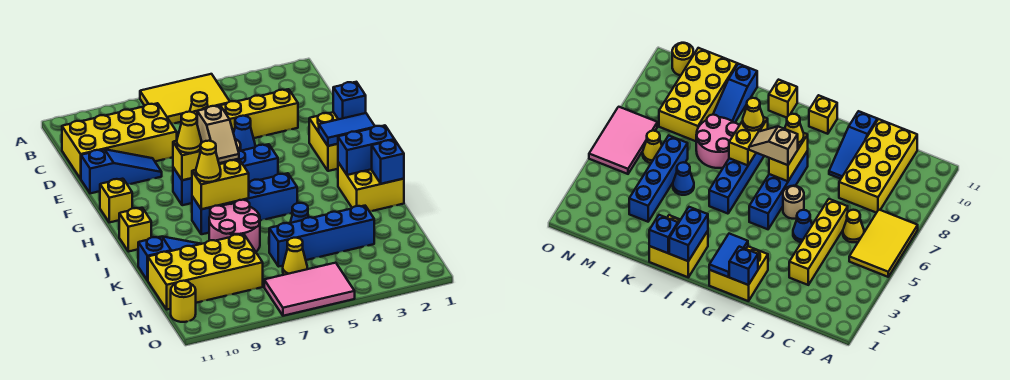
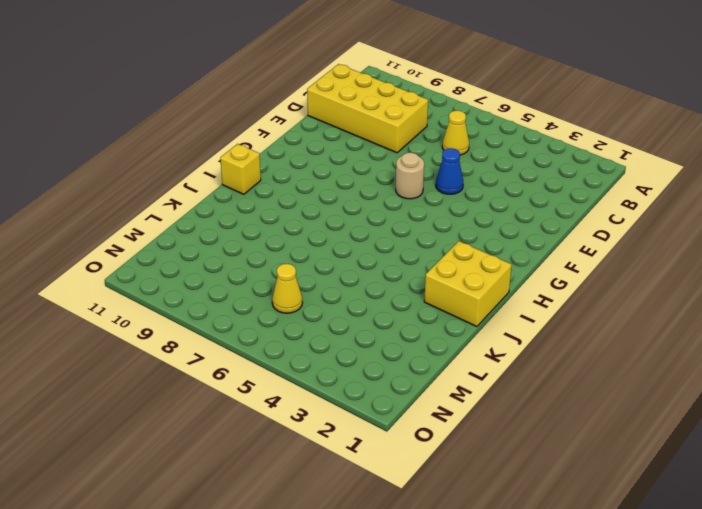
none -> yellow tile A5:B7 level 1
none -> yellow brick D3:D6 level 1
none -> blue slope E9:E11 level 1 top 11
none -> yellow brick F1:G2 level 1

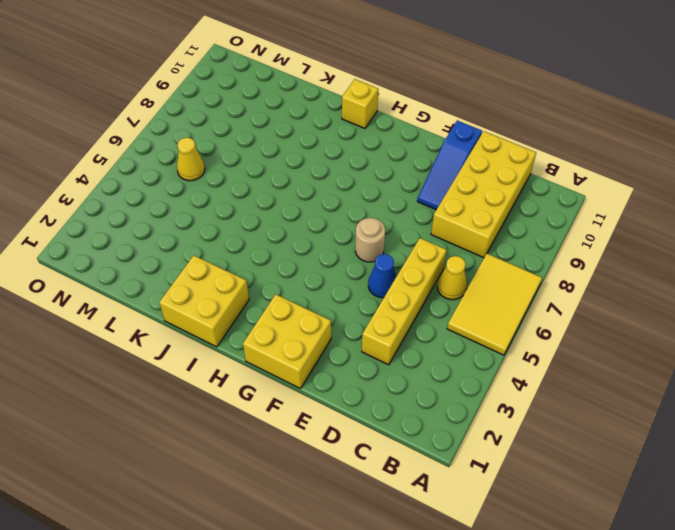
none -> blue brick G5:G8 level 1
none -> yellow brick G11 level 1
none -> blue brick I5:I8 level 1
none -> pink round brick J7:K8 level 1

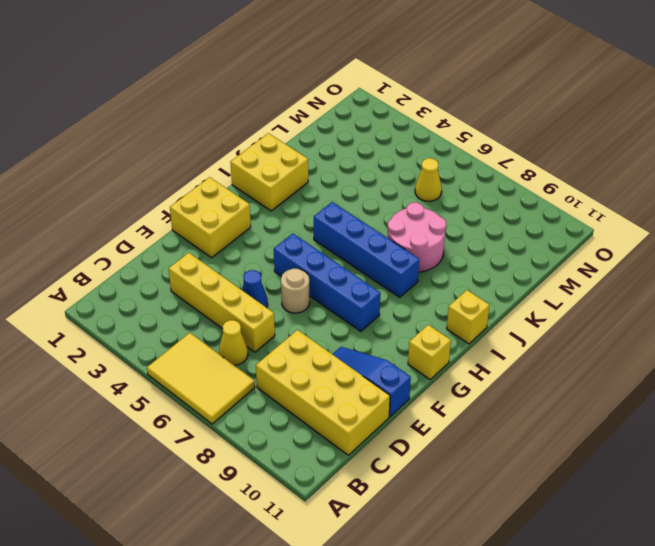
none -> blue cone K5 level 1
none -> blue slope K9:K11 level 1 top 11
none -> blue brick L3:L6 level 1
none -> yellow brick L8:M11 level 1

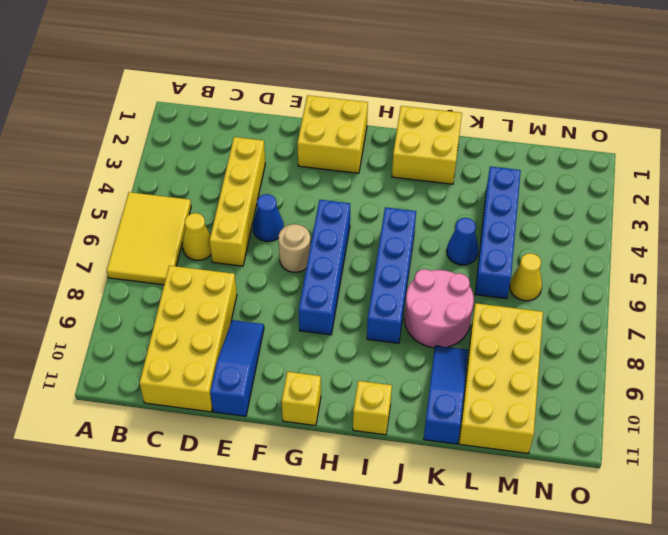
none -> pink tile N5:O7 level 1
none -> yellow round brick N11 level 1
none -> blue brick F1 level 2
none -> blue tile G1:G2 level 2

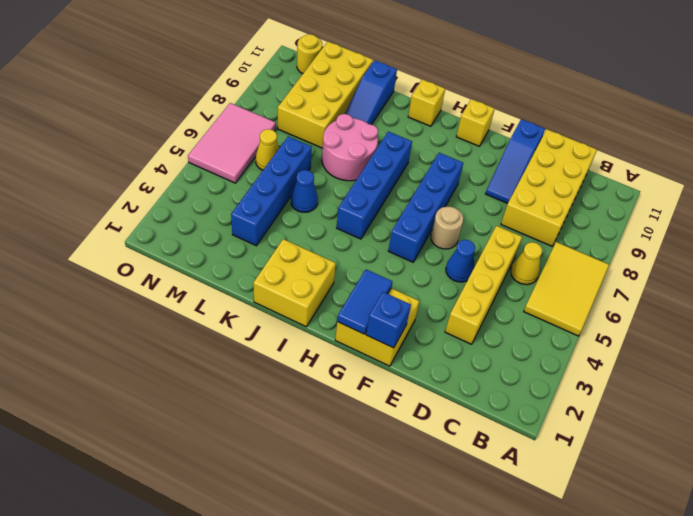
none -> yellow brick G7:G8 level 2
none -> blue brick I1:I2 level 2
none -> yellow brick I7:I8 level 2
none -> blue brick J1 level 2

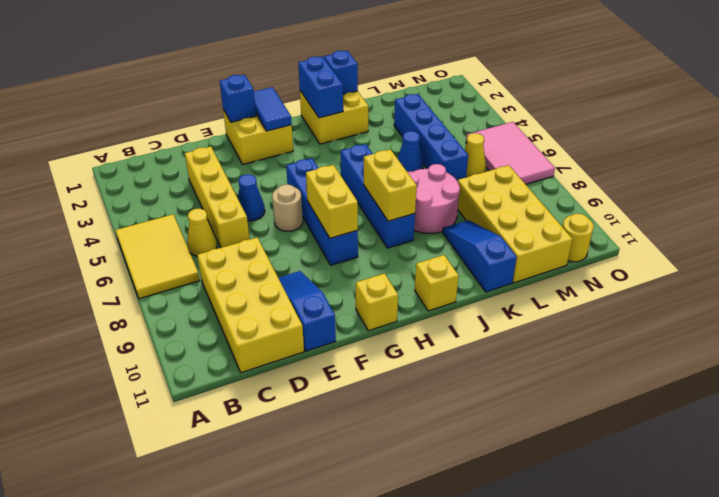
none -> tan slope G7:H7 level 3 top G
none -> yellow cone G8 level 3
none -> yellow cone I8 level 3

